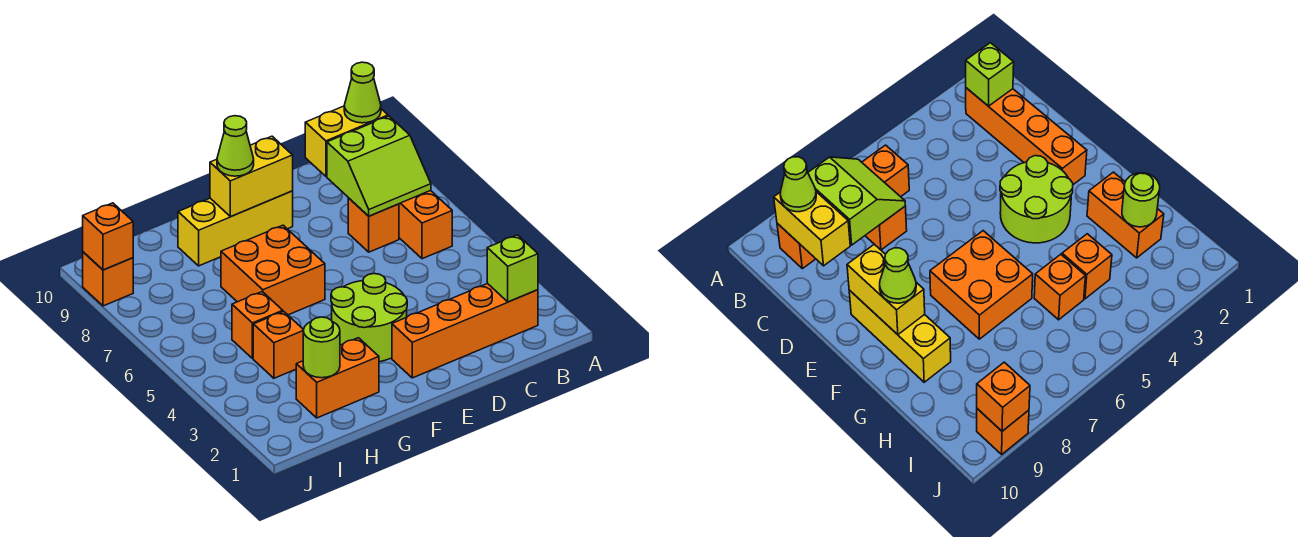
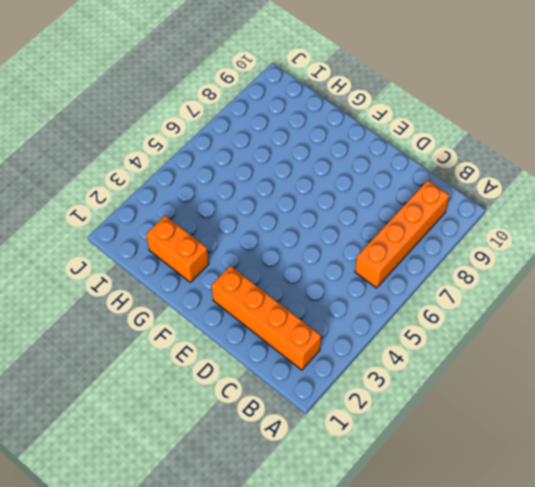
none -> orange brick C7 level 1
none -> lime round brick E3:F4 level 1
none -> yellow brick E9:G9 level 1

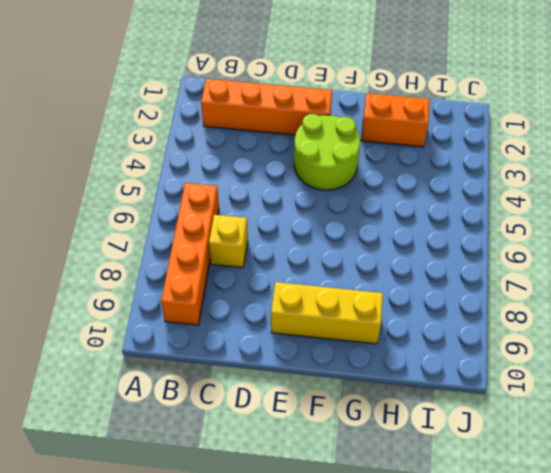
yellow brick C7 level 1 -> orange brick C7 level 1
none -> orange brick F6:G7 level 1
none -> orange brick H4 level 1
none -> orange brick H5 level 1

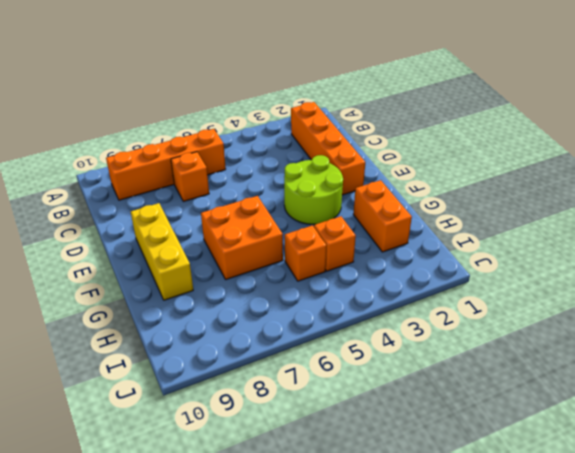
none -> orange brick J9 level 1
none -> lime brick B2 level 2
none -> lime slope B7:C8 level 2 top 8

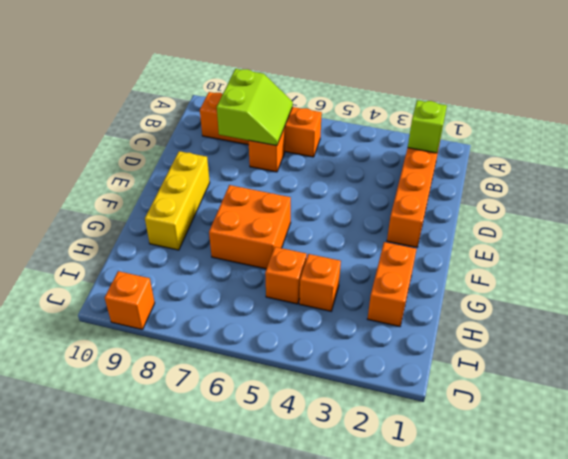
none -> lime round brick E3:F4 level 1
none -> yellow brick B9:C9 level 2
none -> yellow brick E9:F9 level 2

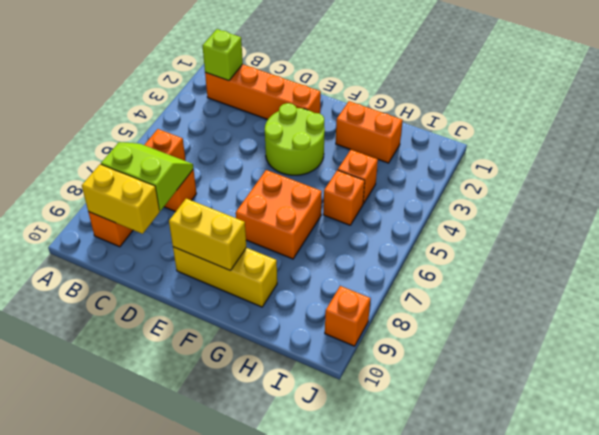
none -> lime round brick H2 level 2
none -> orange brick J9 level 2
none -> lime cone B9 level 3

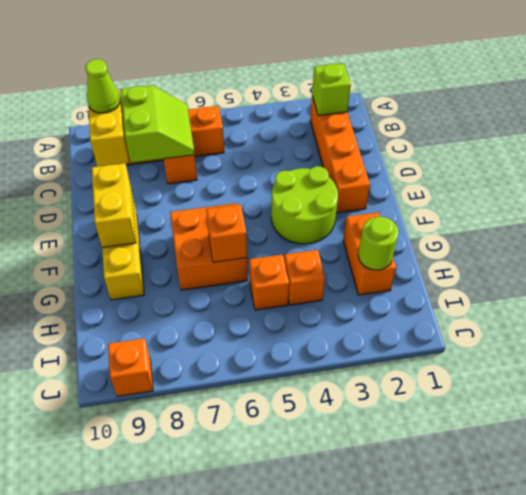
orange brick G6 level 2 -> orange brick J9 level 2
none -> lime cone F9 level 3

